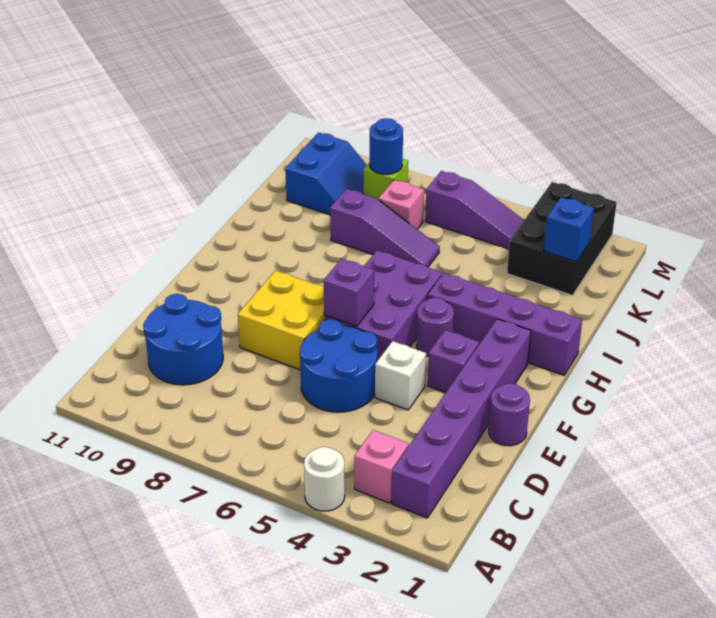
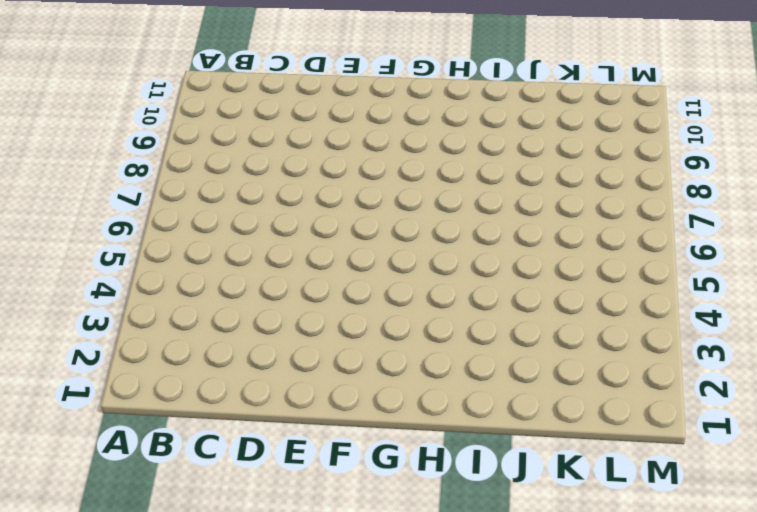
none -> white round brick A4 level 1
none -> purple brick B2:G2 level 1
none -> pink brick B3 level 1

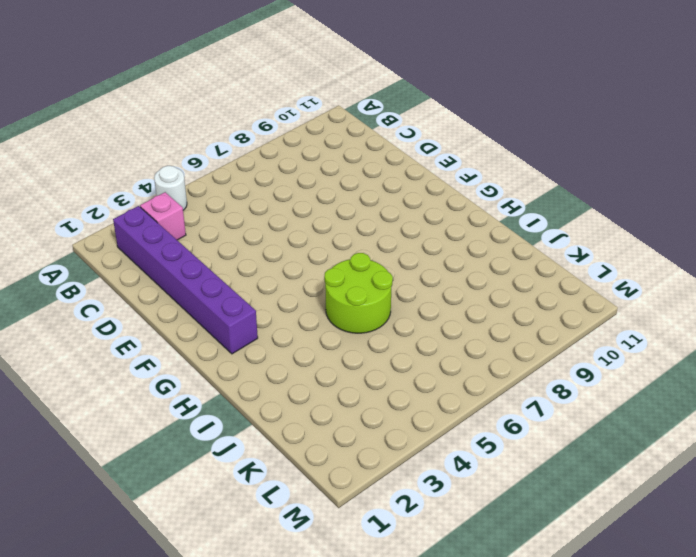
lime round brick H5:I6 level 1 -> purple brick F5:H6 level 1
none -> blue round brick C9:D10 level 1
none -> blue round brick D5:E6 level 1
none -> purple round brick E1 level 1

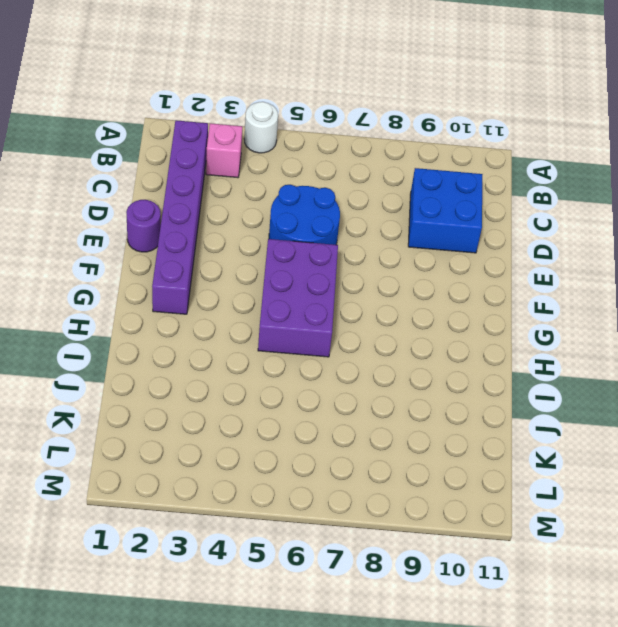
blue brick C9:D10 level 1 -> blue round brick C9:D10 level 1
none -> white brick E4 level 1
none -> yellow brick E7:F8 level 1
none -> purple brick F3 level 1

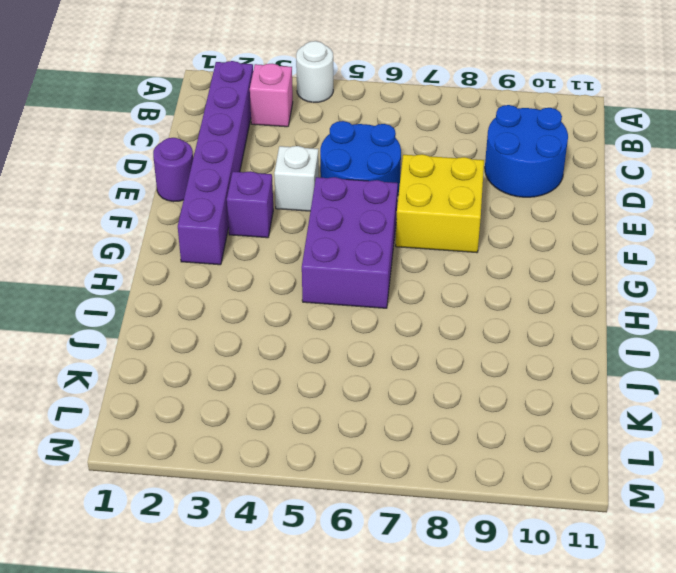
none -> purple round brick G4 level 1
none -> purple brick H1:H4 level 1
none -> purple slope J6:J8 level 1 top 8

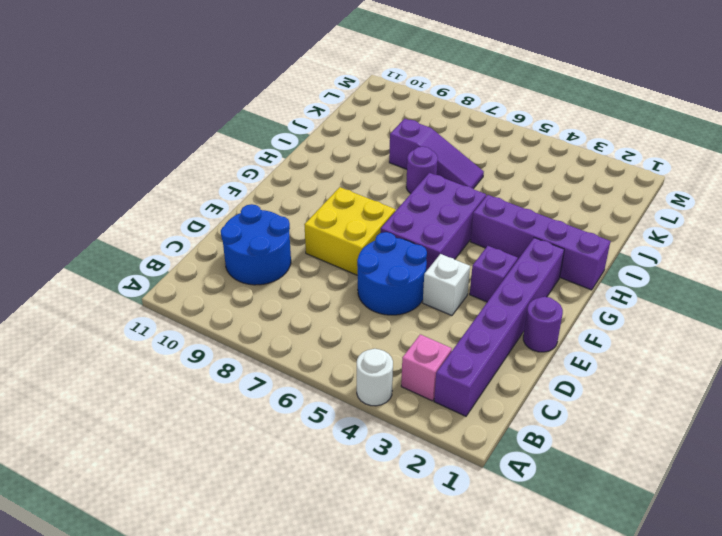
purple round brick I7 level 1 -> purple round brick G4 level 1
none -> black brick K2:M3 level 1
none -> pink brick K7 level 1
none -> blue slope K9:L10 level 1 top 10

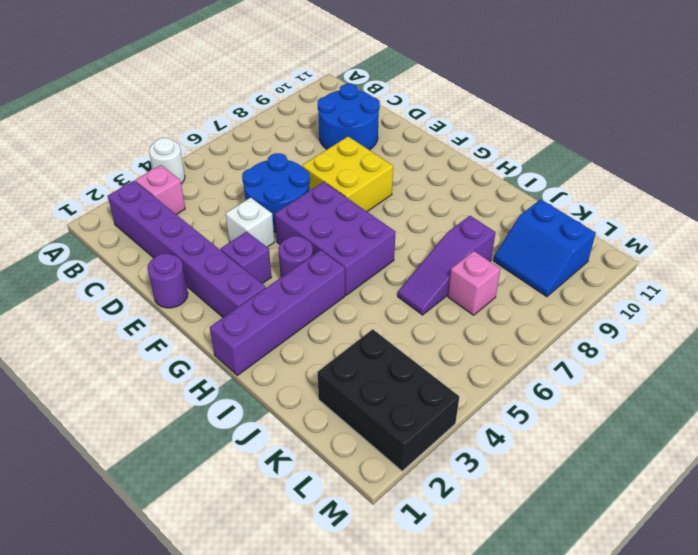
none -> purple slope L4:L6 level 1 top 6
none -> lime brick L8 level 1
none -> purple brick F6 level 2

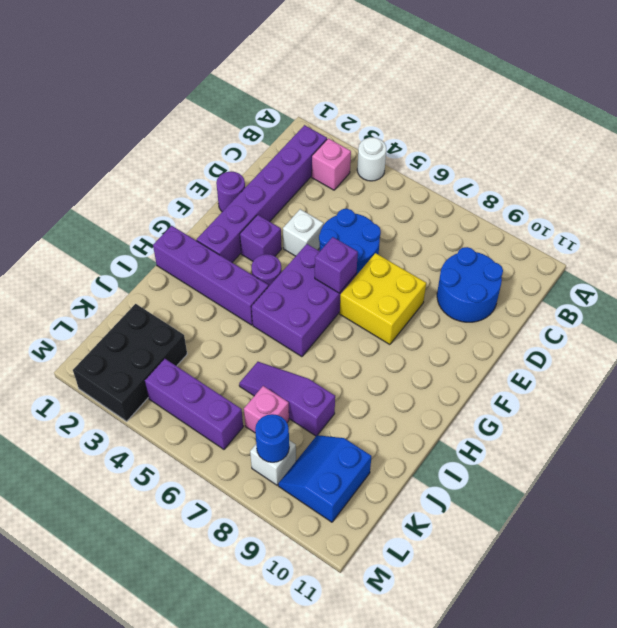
purple brick L4:L6 level 1 -> purple slope L4:L6 level 1 top 6
white brick L8 level 1 -> lime brick L8 level 1
none -> blue brick K2 level 2

